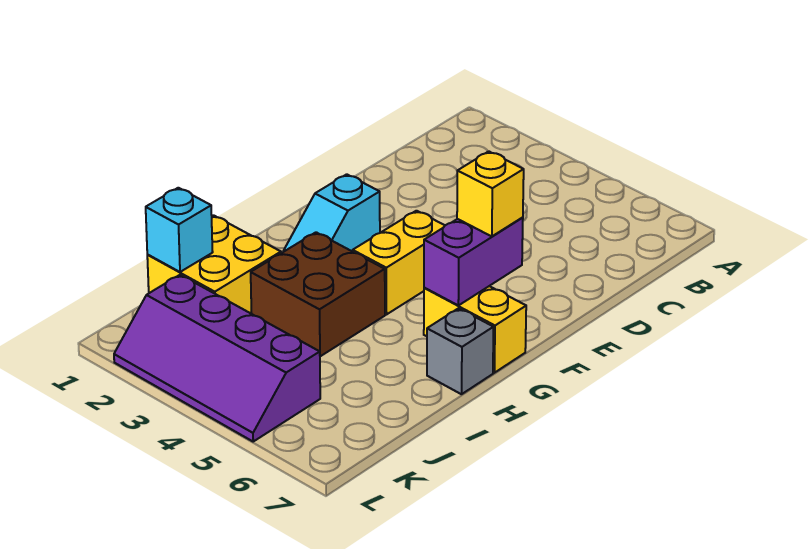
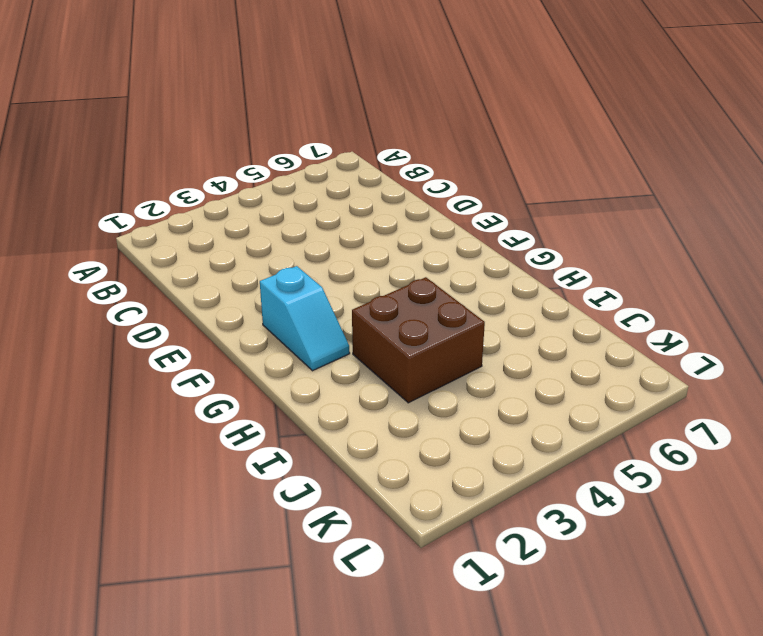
none -> yellow brick F4:G4 level 1
none -> yellow brick G6:G7 level 1

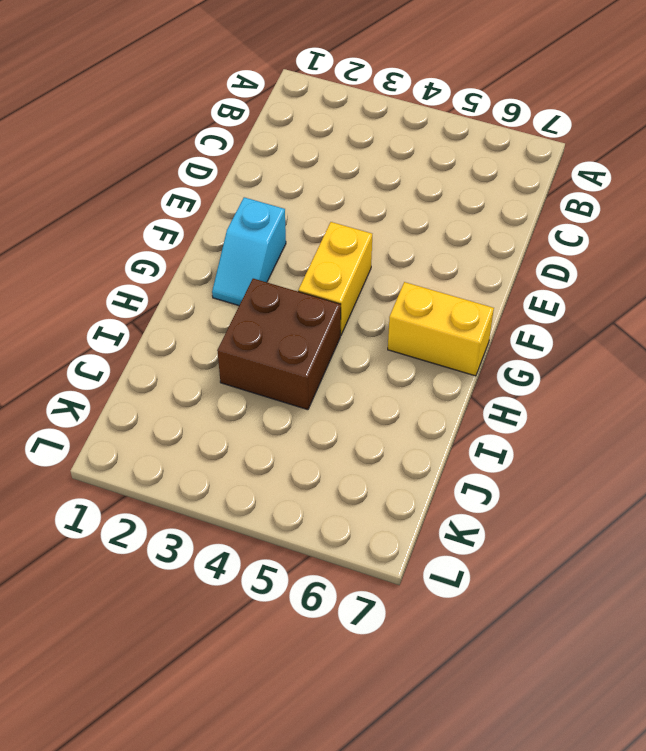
none -> grey brick H7 level 1
none -> yellow brick I1:J2 level 1

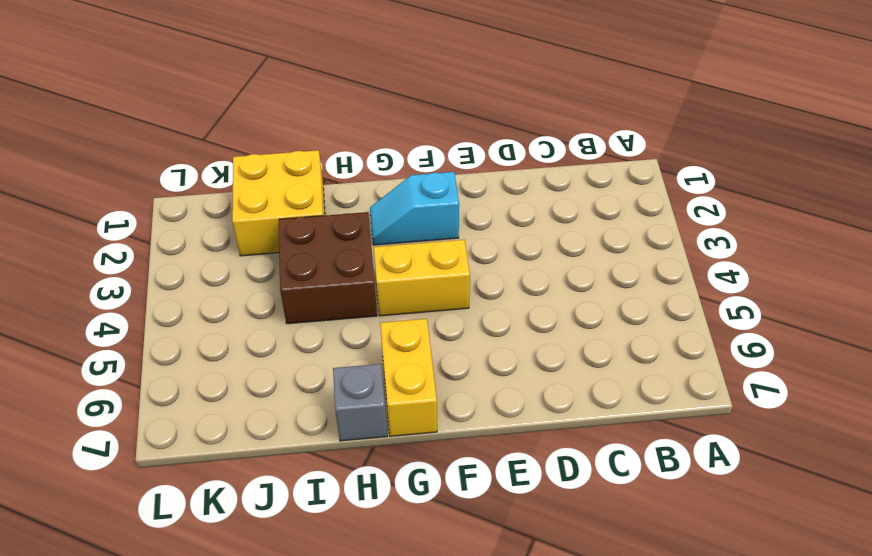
none -> purple slope K2:L5 level 1 top K
none -> purple brick F6:G6 level 2

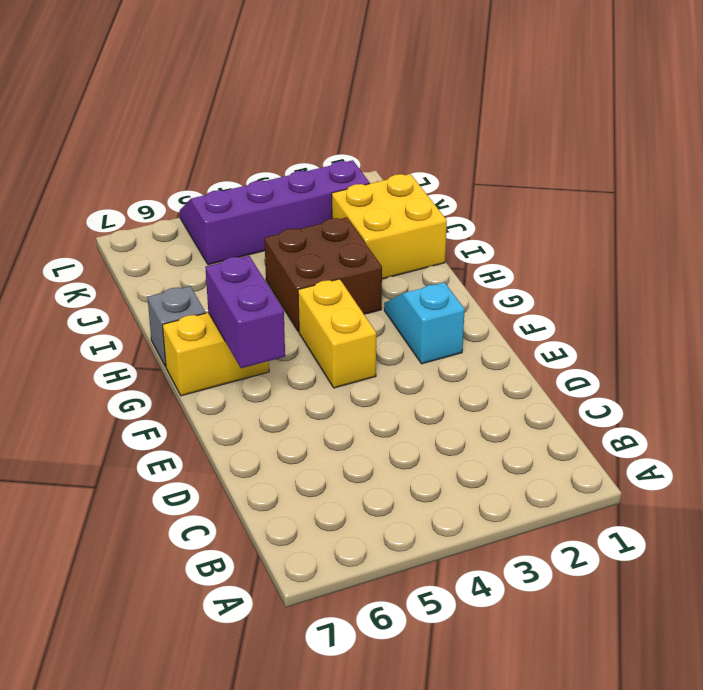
none -> cyan brick J1 level 2
none -> yellow brick F6 level 3

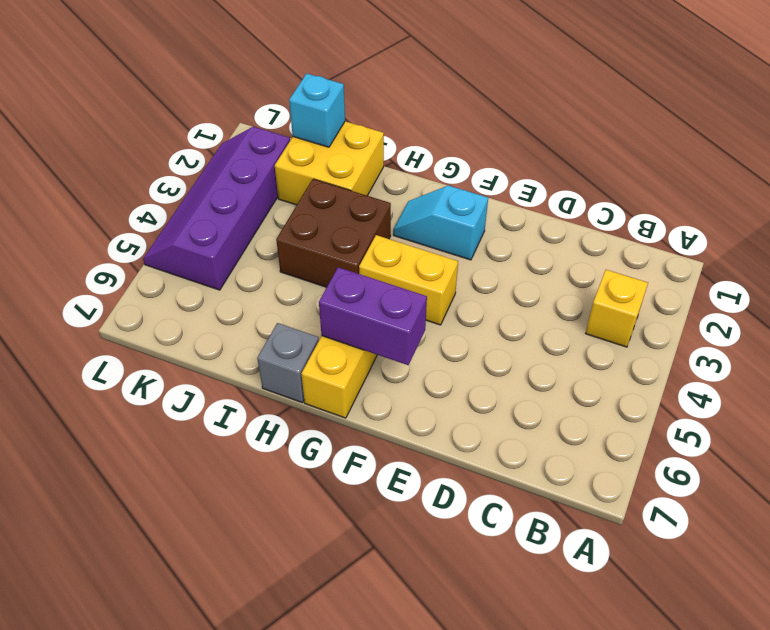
yellow brick B3 level 1 -> yellow brick F6 level 3

